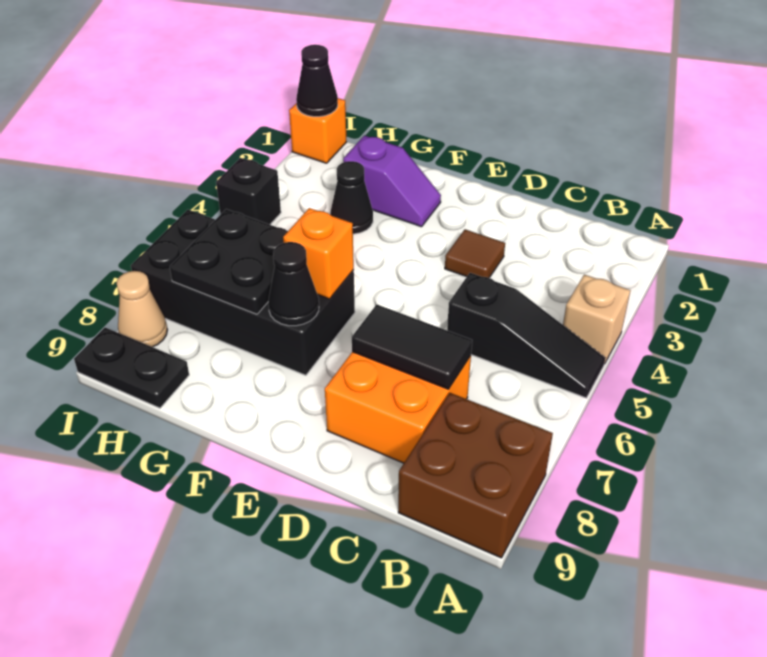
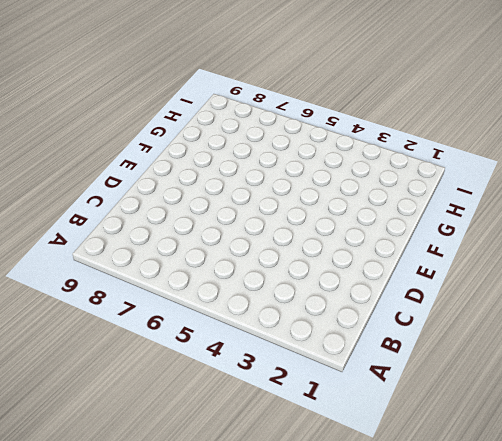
none -> tan brick A4 level 1
none -> black slope A5:C5 level 1 top C
none -> brown brick A8:B9 level 1

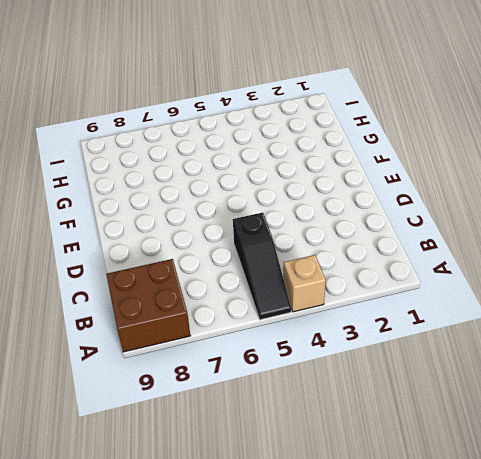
none -> orange brick C7:D8 level 1
none -> brown tile D3 level 1
none -> purple slope F2:G2 level 1 top G

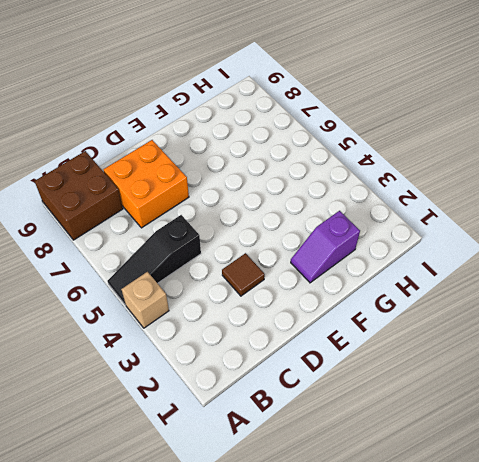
none -> black brick F6:I7 level 1
none -> black cone G3 level 1
none -> black plate H9:I9 level 1

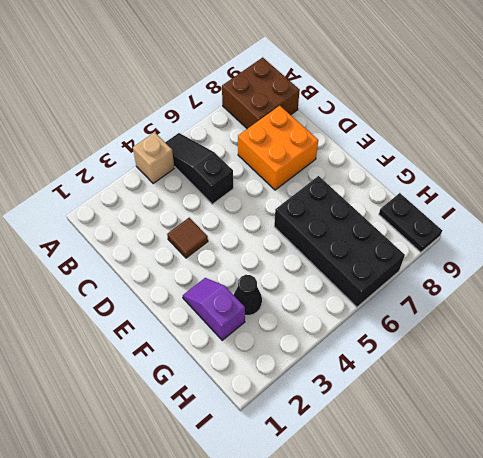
none -> orange brick I1 level 1
none -> black brick I4 level 1
none -> tan cone I8 level 1

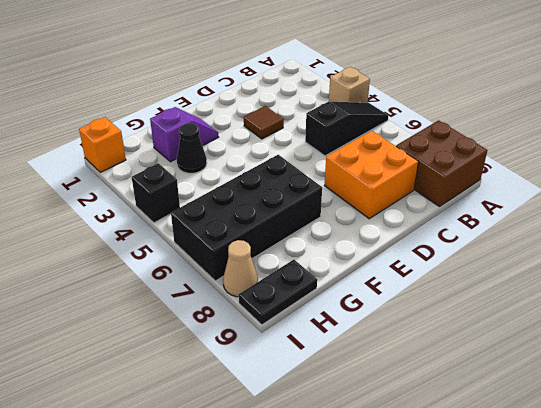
none -> black tile C7:D7 level 2
none -> orange brick F6 level 2
none -> black cone F7 level 2

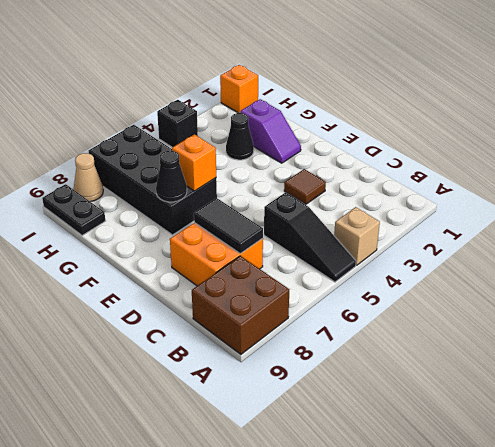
none -> black plate G6:H7 level 2
none -> black cone I1 level 2

